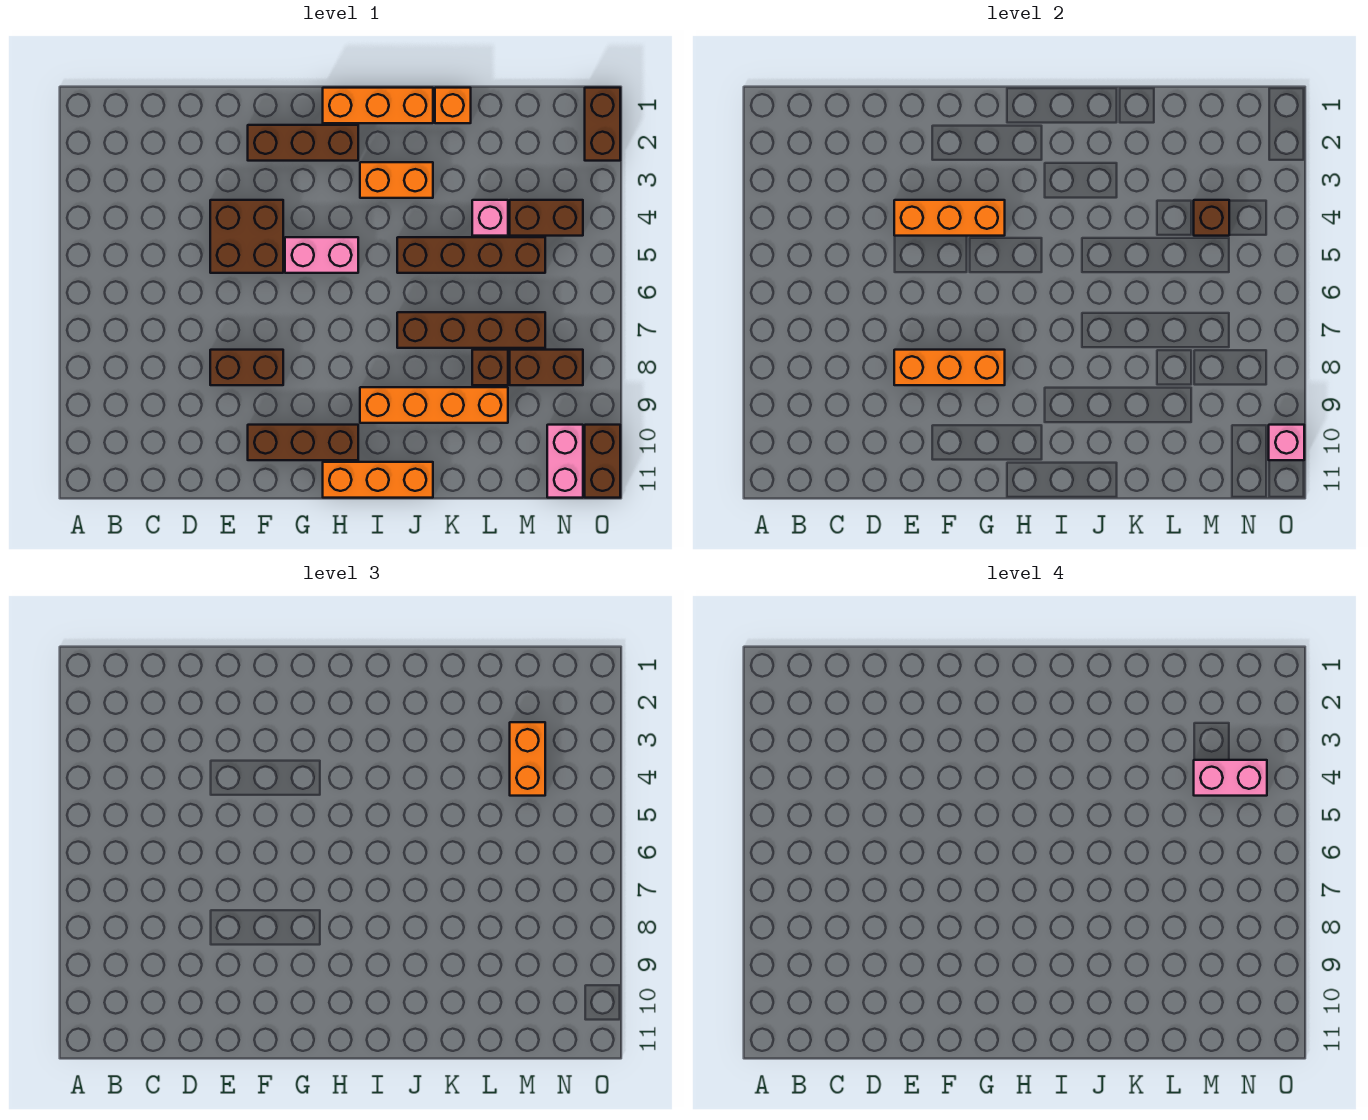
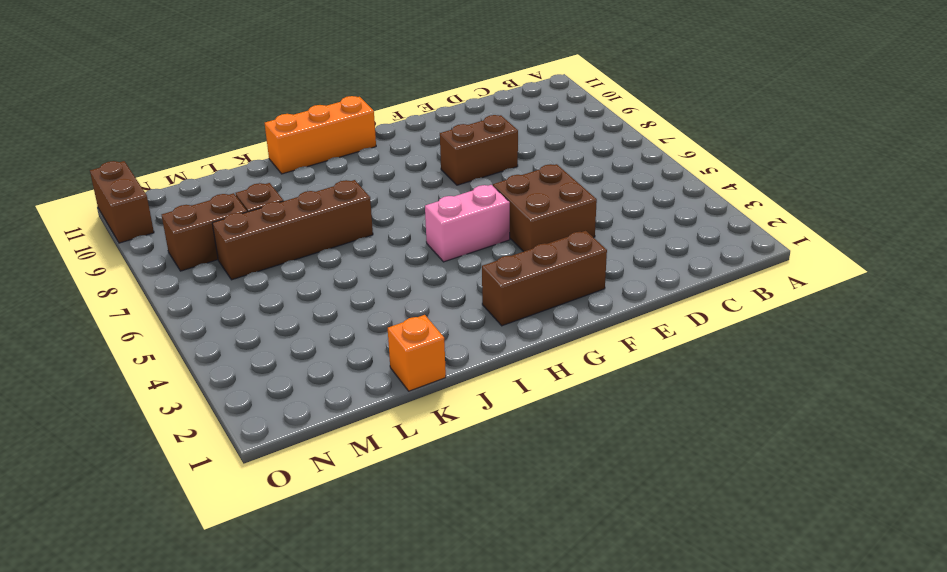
none -> brown brick F10:H10 level 1
none -> orange brick H1:J1 level 1
none -> orange brick I3:J3 level 1

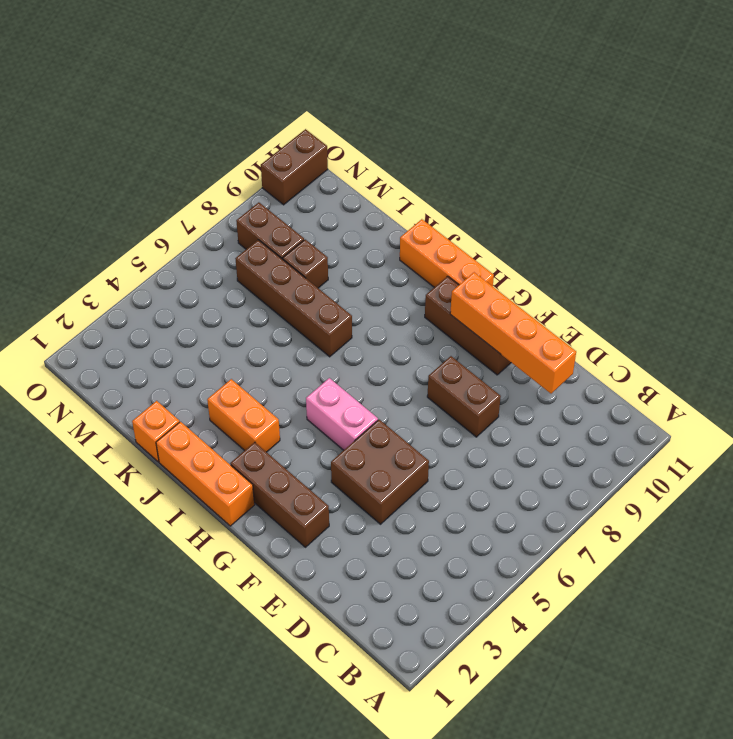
orange brick D10:G10 level 2 -> orange brick I9:L9 level 1
none -> brown brick J5:M5 level 1
none -> pink brick L4 level 1
none -> brown brick M4:N4 level 1

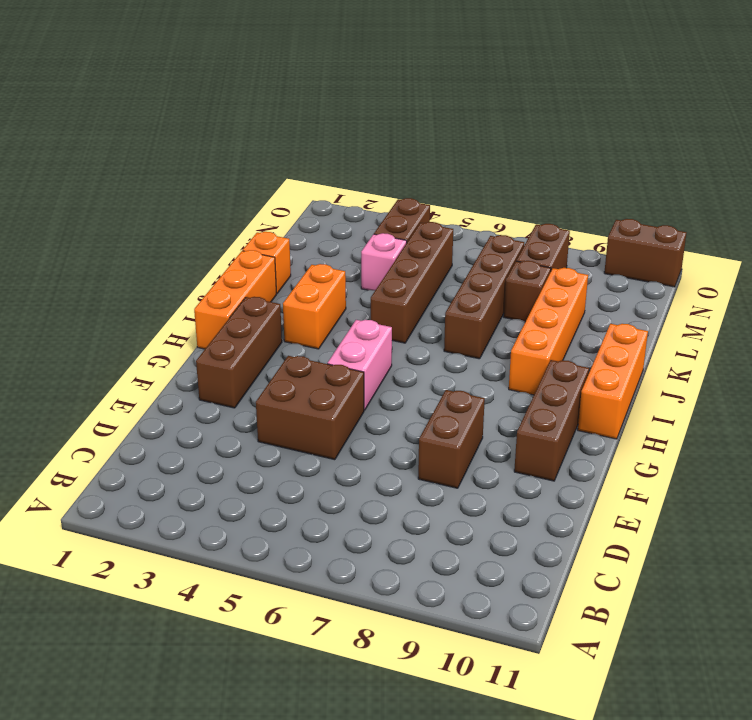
none -> pink brick N10:N11 level 1
none -> brown brick O1:O2 level 1
none -> orange brick E4:G4 level 2

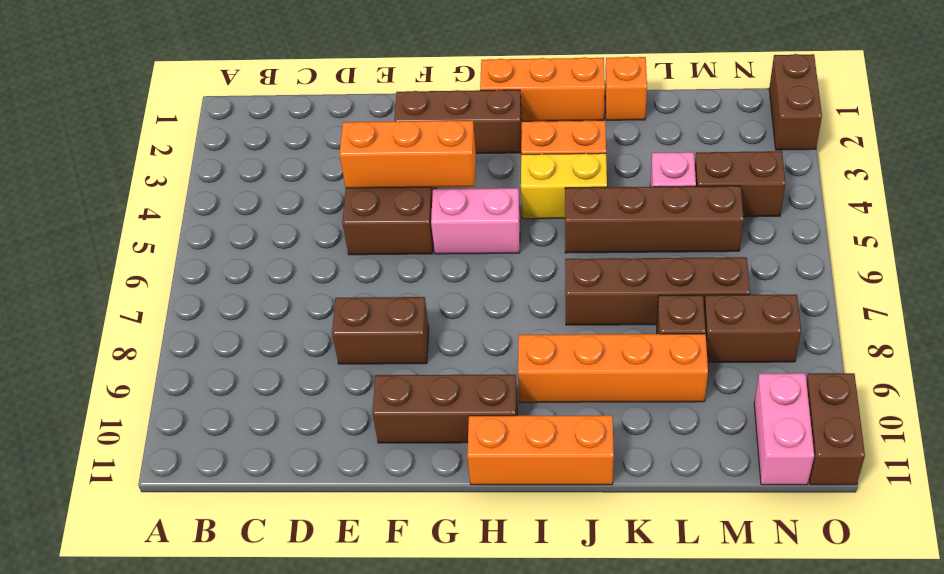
yellow brick I4:J4 level 1 -> none
none -> orange brick E8:G8 level 2
none -> brown brick M4 level 2
none -> pink brick O10 level 2

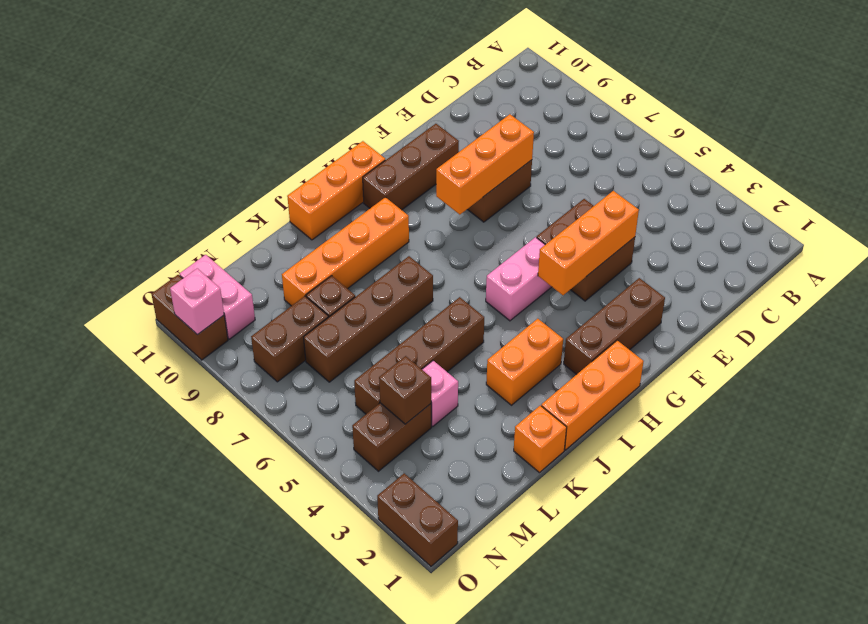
none -> orange brick M3:M4 level 3
none -> pink brick M4:N4 level 4

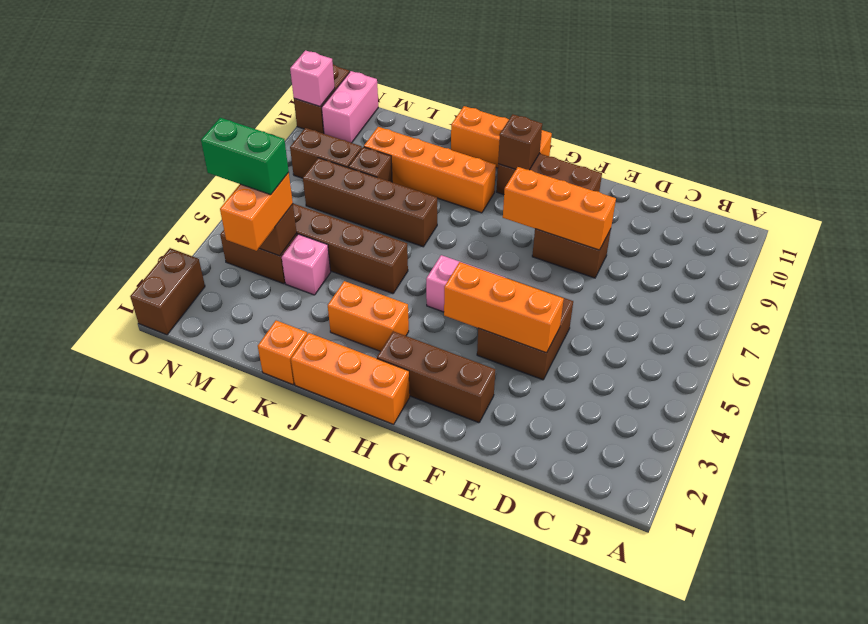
brown brick H10 level 2 -> none
green brick M4:N4 level 4 -> pink brick M4:N4 level 4

